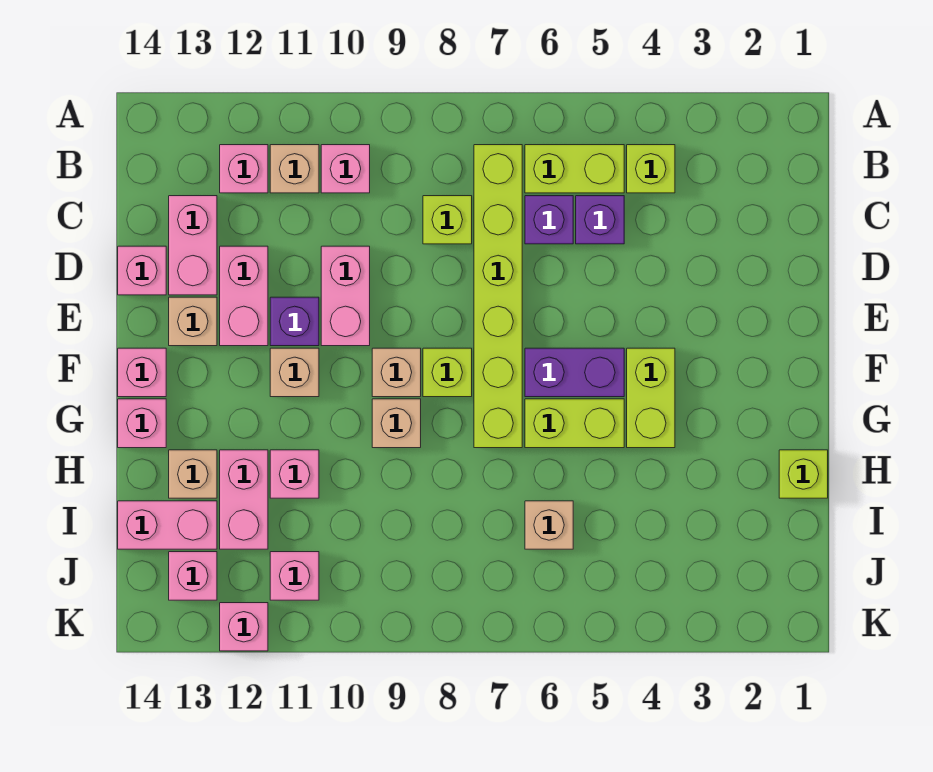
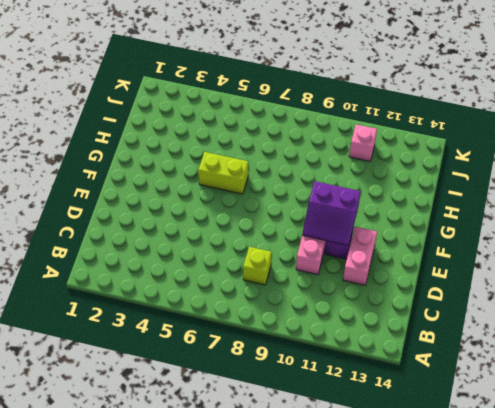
purple slope E10:F11 level 2 top F -> none
none -> lime brick B4 level 1
none -> lime brick B5:B6 level 1
none -> lime brick B7:G7 level 1
none -> pink brick B10 level 1

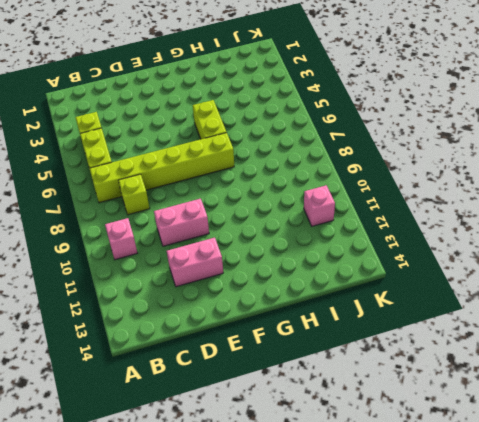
none -> tan brick B11 level 1
none -> pink brick B12 level 1
none -> purple brick C5 level 1
none -> purple brick C6 level 1

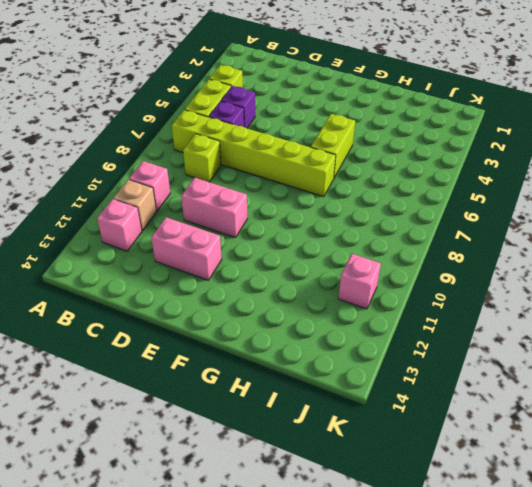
none -> pink brick C13:D13 level 1
none -> pink brick D14 level 1
none -> purple brick E11 level 1
none -> tan brick E13 level 1

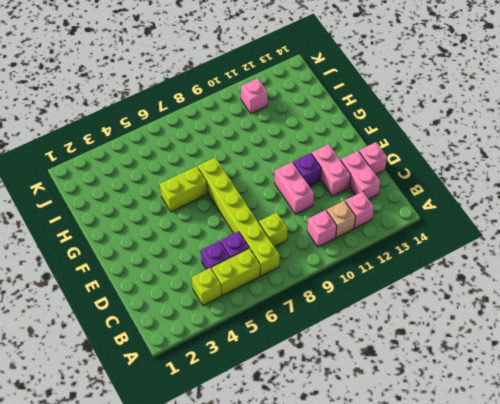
none -> tan brick E13 level 1
none -> lime brick F4:G4 level 1
none -> purple brick F5:F6 level 1
none -> lime brick F8 level 1

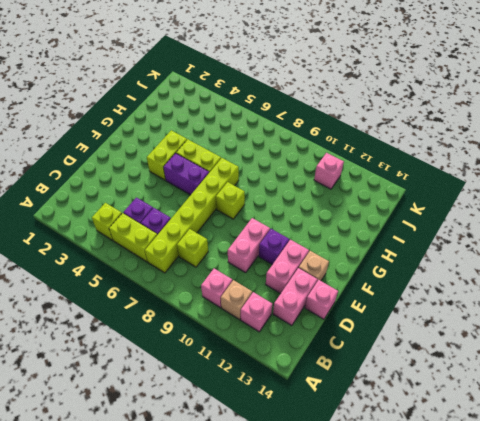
none -> tan brick F9 level 1
none -> tan brick F11 level 1
none -> pink brick F14 level 1
none -> tan brick G9 level 1

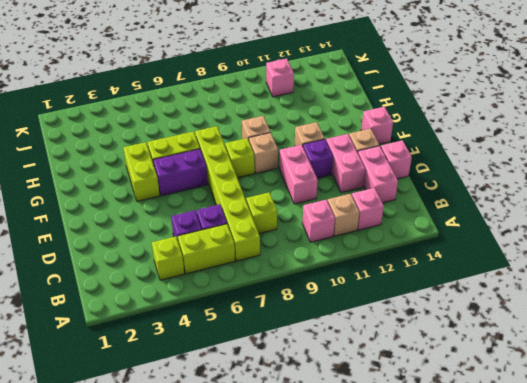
none -> pink brick G14 level 1
none -> lime brick H1 level 1
none -> pink brick H11 level 1
none -> pink brick H12:I12 level 1

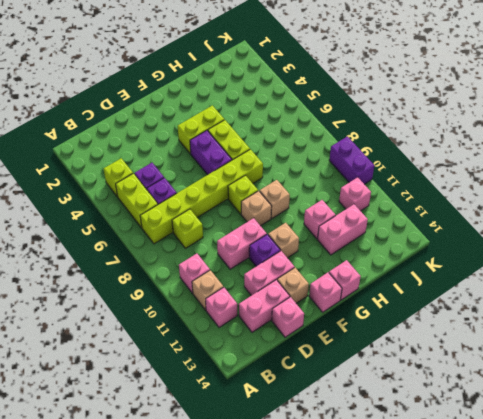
purple brick K9:K10 level 1 -> none
none -> lime brick H1 level 1
none -> tan brick H13 level 1
none -> tan brick I6 level 1
none -> pink brick I13:I14 level 1

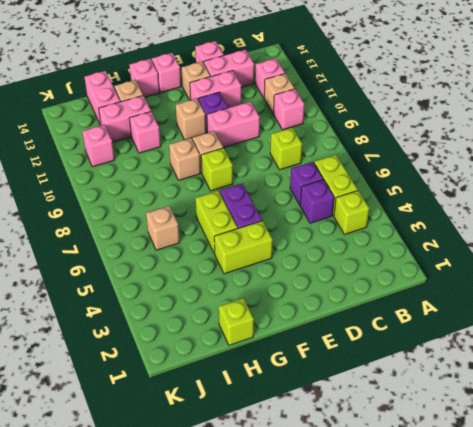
none -> lime brick B7:G7 level 1
none -> pink brick J13 level 1
none -> pink brick K12 level 1

